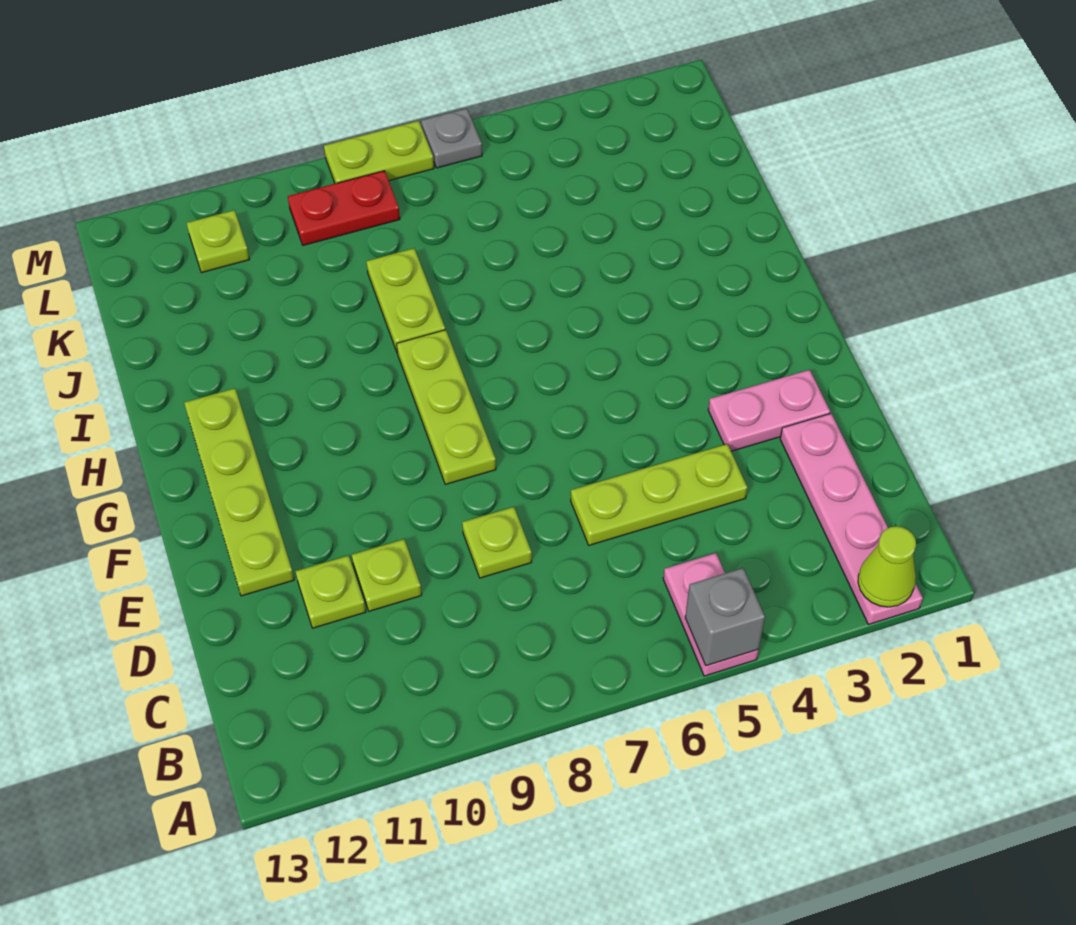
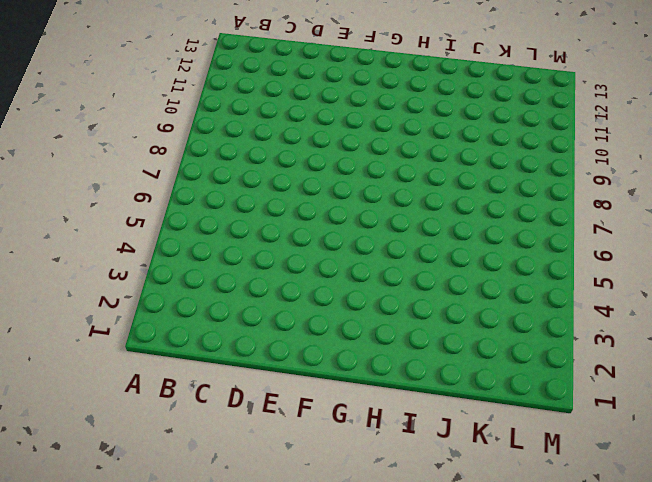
none -> pink plate A2:D2 level 1
none -> pink plate A5:B5 level 1
none -> lime plate D4:D6 level 1

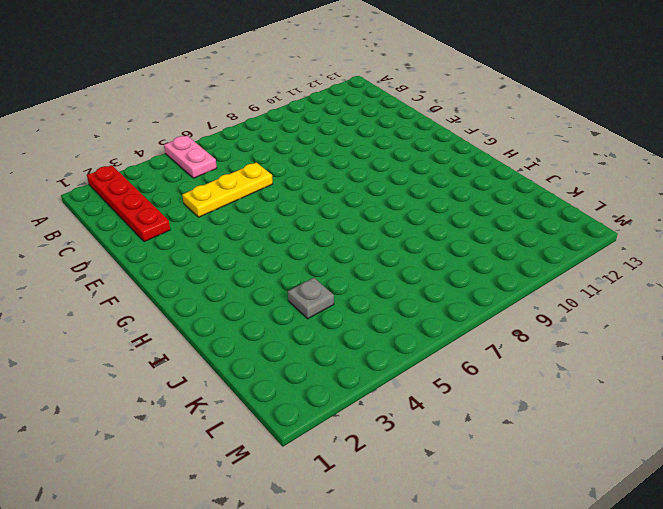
red plate A2:D2 level 1 -> pink plate A2:D2 level 1
yellow plate D4:D6 level 1 -> lime plate D4:D6 level 1
grey plate J4 level 1 -> grey plate M6 level 1
none -> lime plate D8 level 1
none -> lime plate D10 level 1
none -> lime plate D11 level 1

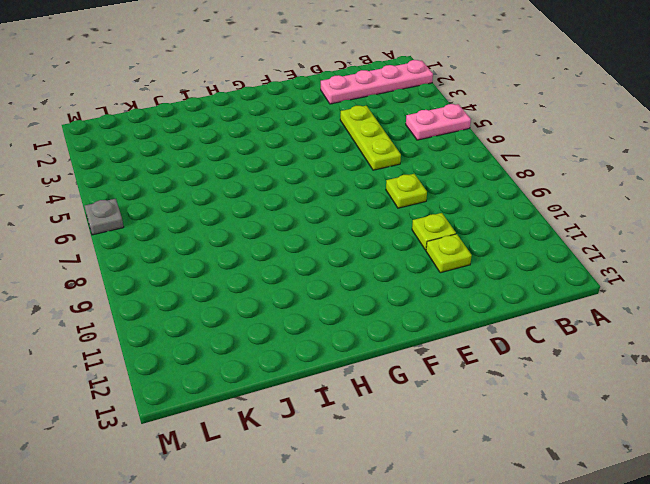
none -> pink plate E2:E3 level 1
none -> lime plate E12:H12 level 1
none -> lime plate F8:H8 level 1

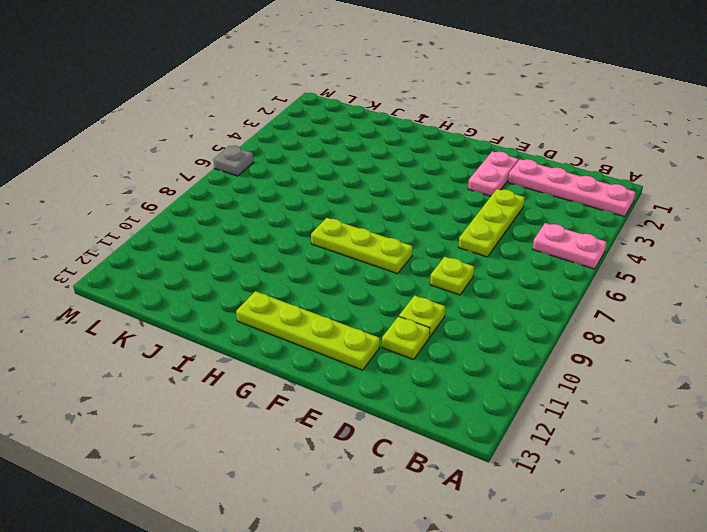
none -> lime plate I8:J8 level 1
none -> red plate L8:L9 level 1
none -> lime plate L11 level 1

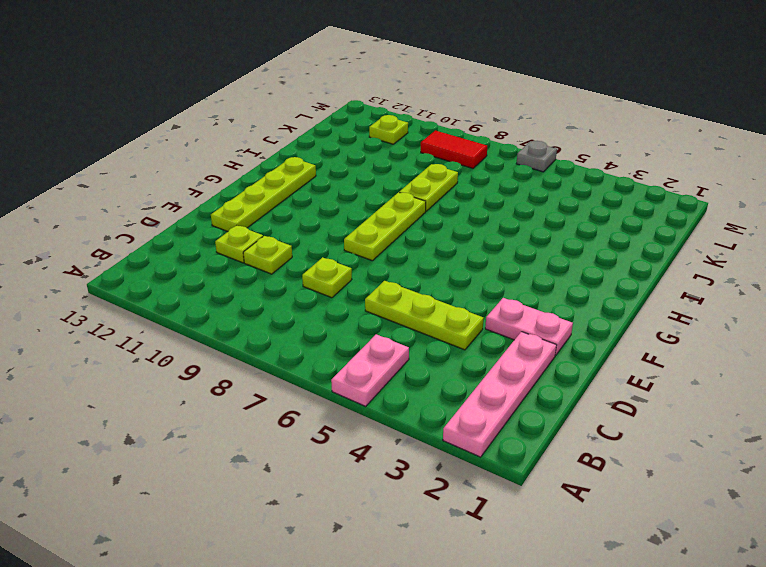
red tile L8:L9 level 1 -> red plate L8:L9 level 1
none -> lime plate M7:M8 level 1
none -> lime cone A2 level 2
none -> grey brick A5 level 2

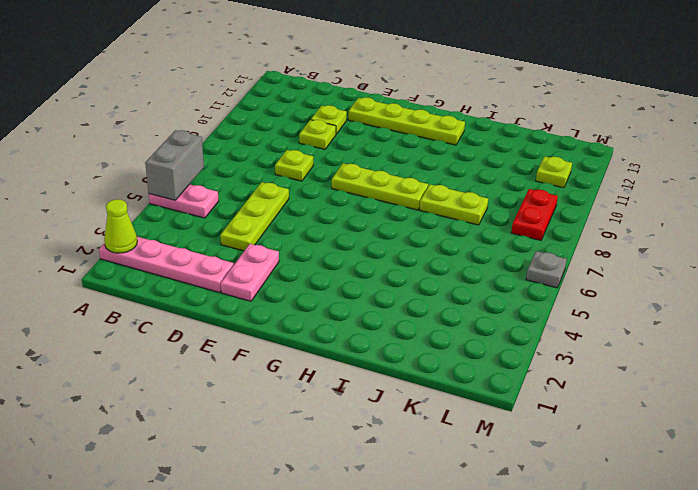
grey brick A5:A6 level 2 -> grey brick A5 level 2
none -> lime plate M7:M8 level 1

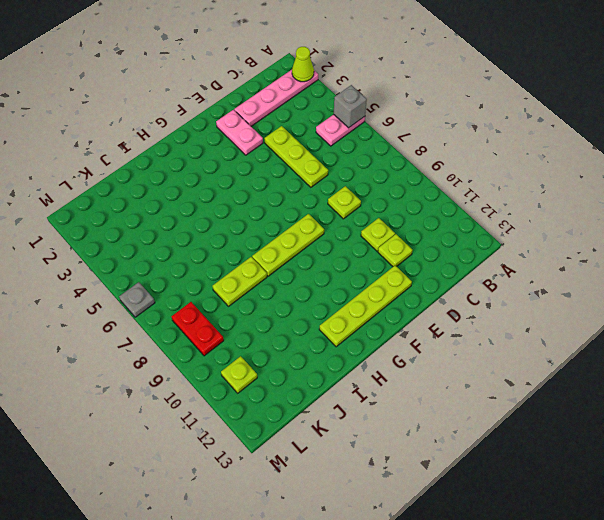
none -> lime plate M7:M8 level 1

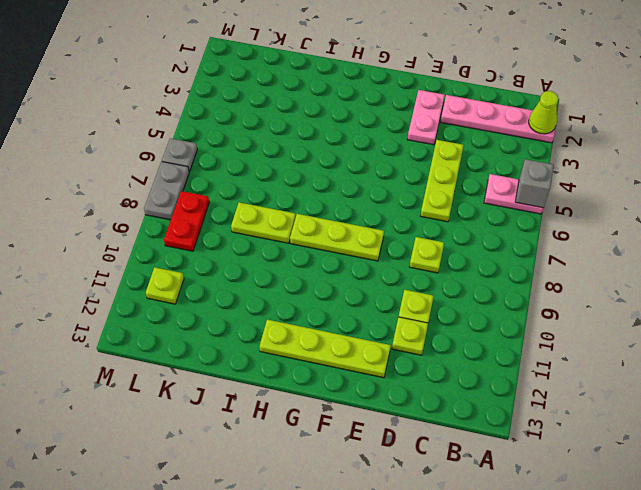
grey plate M7:M8 level 1 -> lime plate M7:M8 level 1

